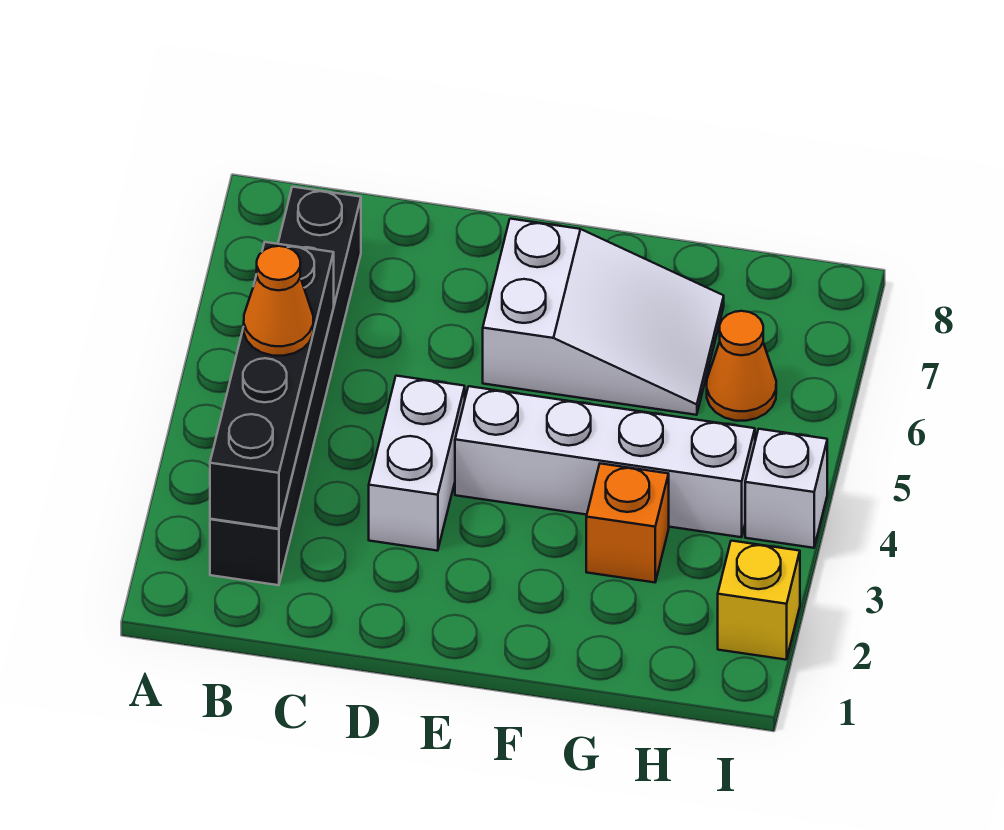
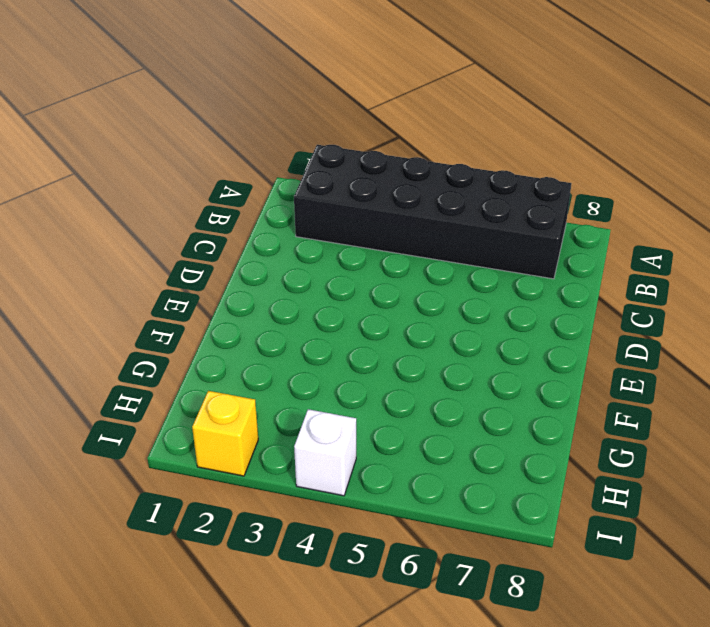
black brick A2:B7 level 1 -> black brick B2:B7 level 1
none -> white brick D3:D4 level 1
none -> white brick E4:H4 level 1

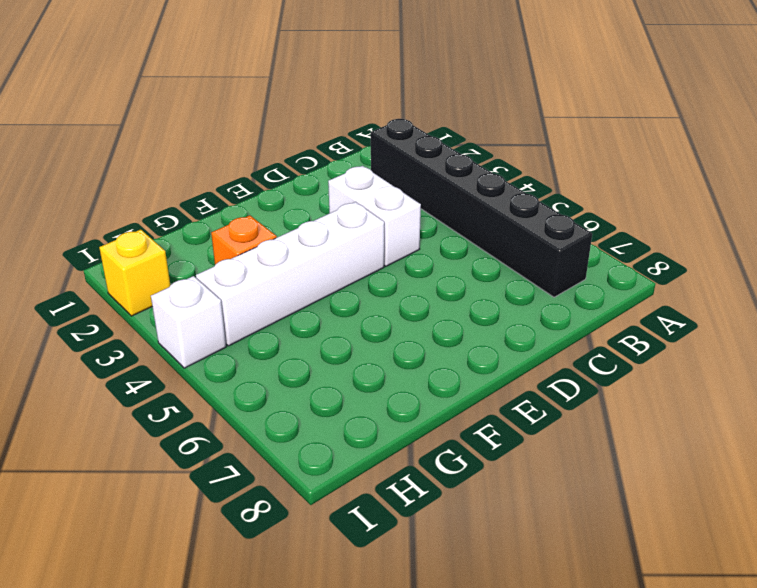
none -> white slope E6:G7 level 1 top E
none -> orange cone H6 level 1

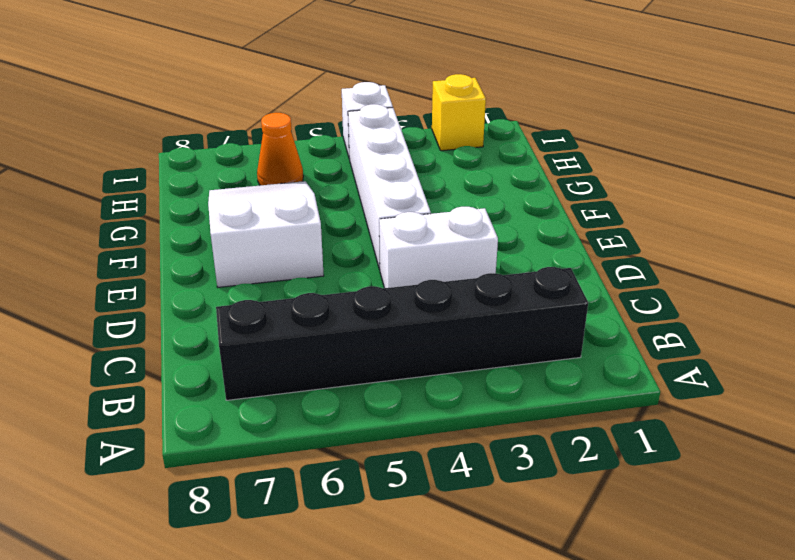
none -> orange brick G3 level 1
none -> black brick B2:B5 level 2

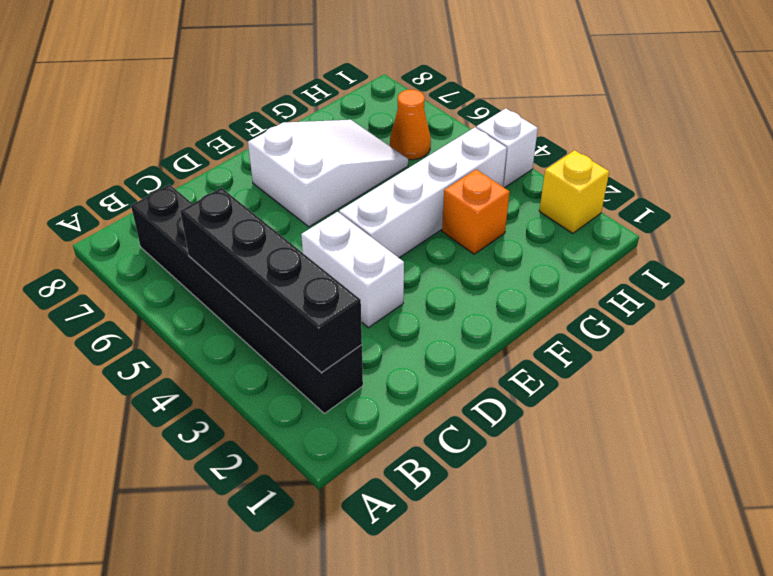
none -> orange cone B4 level 3

